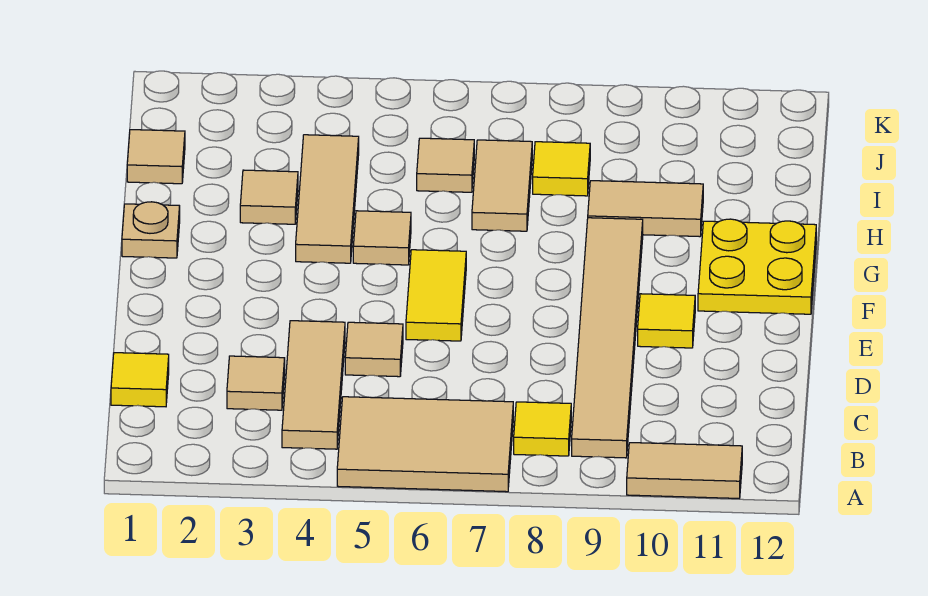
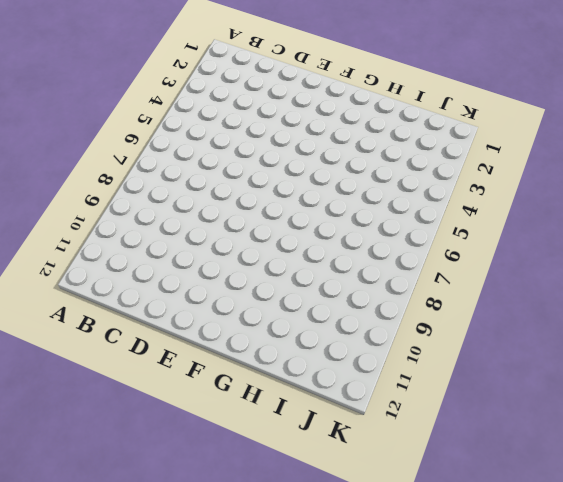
none -> tan tile A5:B7 level 1
none -> tan tile A10:A11 level 1
none -> tan tile B4:D4 level 1

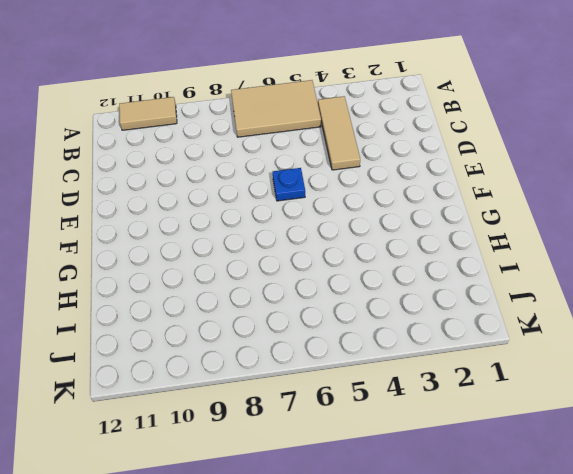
blue plate E6 level 1 -> yellow tile E6:F6 level 1
none -> yellow tile B8 level 1
none -> tan tile B9:G9 level 1
none -> yellow tile C1 level 1

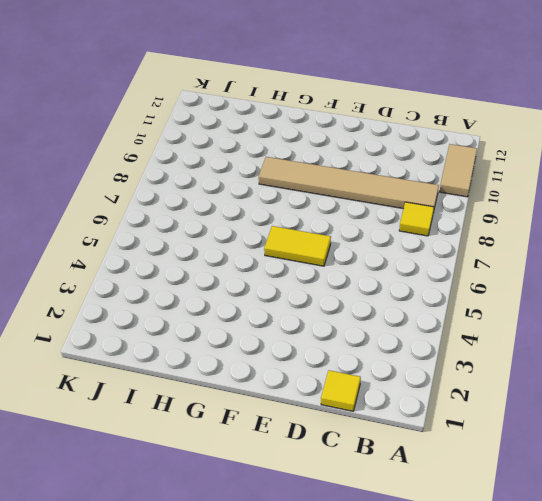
none -> tan tile A5:B7 level 1
none -> tan tile B4:D4 level 1
none -> tan tile C3 level 1

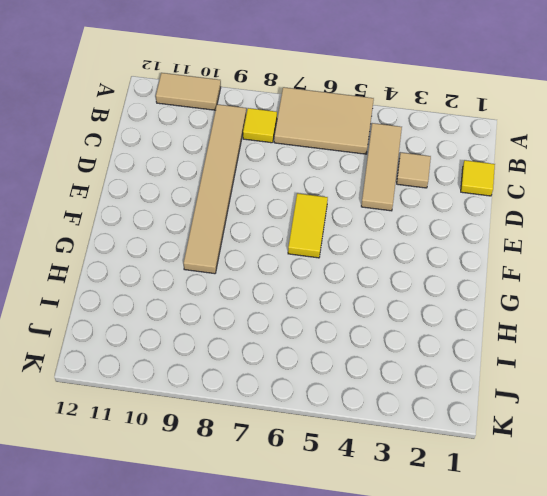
none -> tan tile D5 level 1
none -> yellow tile E10 level 1
none -> yellow plate F11:G12 level 1

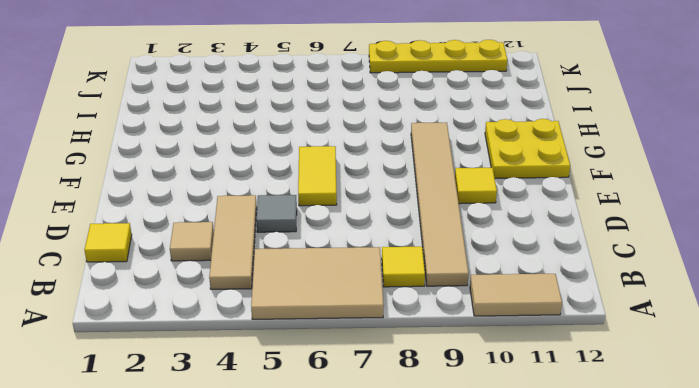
grey tile D5 level 1 -> tan tile D5 level 1
yellow plate K8:K11 level 1 -> none
none -> tan plate G1 level 1
none -> tan tile G4:I4 level 1
none -> tan tile G5 level 1

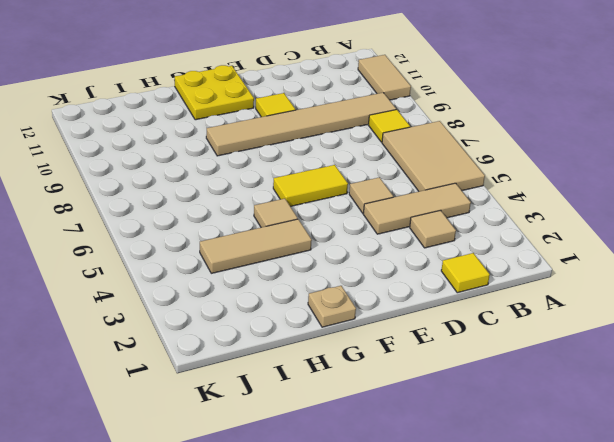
none -> tan tile H3 level 1
none -> tan tile H7:I7 level 1
none -> tan tile H9:H10 level 1

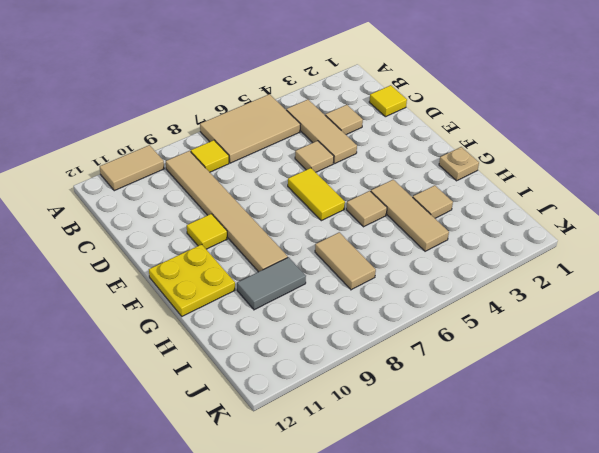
grey tile H9:H10 level 1 -> tan tile H9:H10 level 1
none -> tan tile I1 level 1
none -> tan tile I6 level 1
none -> yellow tile I8 level 1

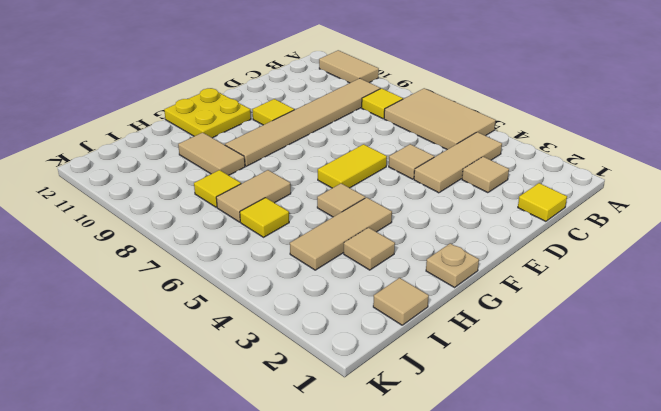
yellow tile I6 level 1 -> tan tile I6 level 1

